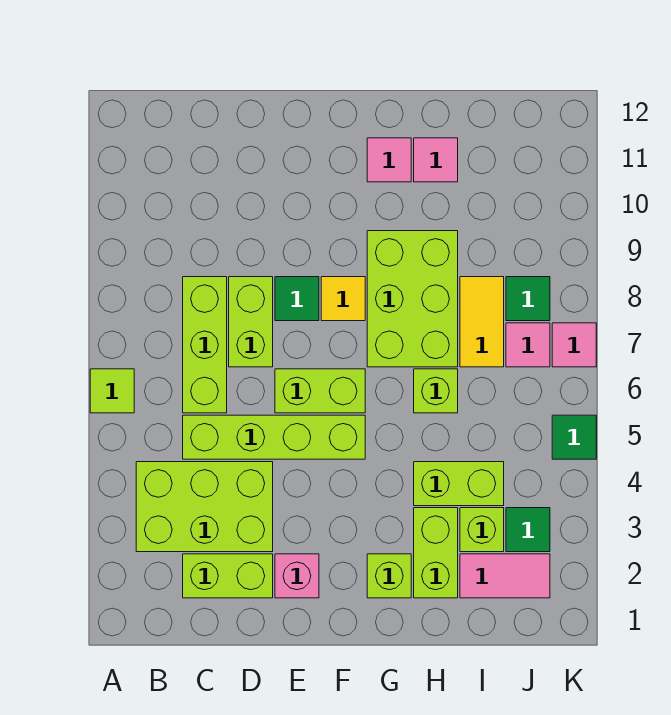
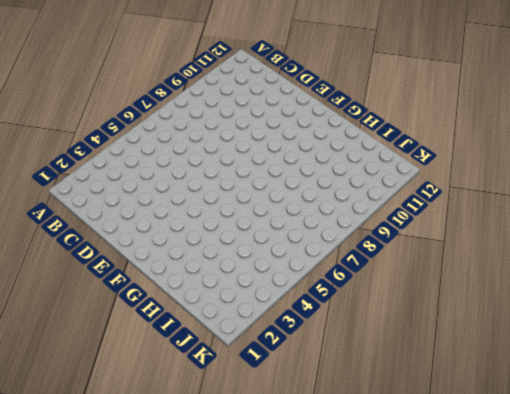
none -> lime tile A6 level 1
none -> lime brick B3:D4 level 1
none -> lime brick C2:D2 level 1

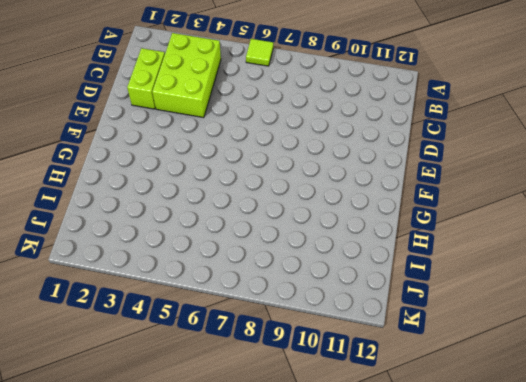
none -> lime brick C5:F5 level 1
none -> lime brick C6:C8 level 1
none -> lime brick D7:D8 level 1

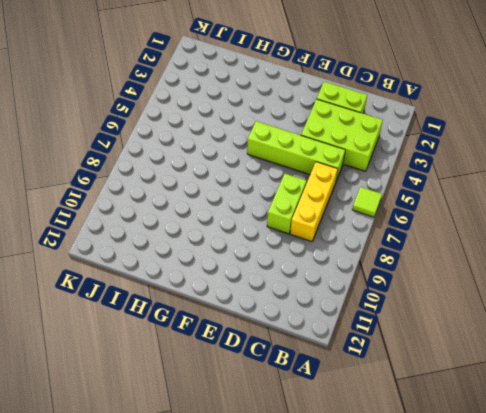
yellow brick C6:C8 level 1 -> lime brick C6:C8 level 1
none -> pink brick E2 level 1
none -> lime brick E6:F6 level 1
none -> green tile E8 level 1

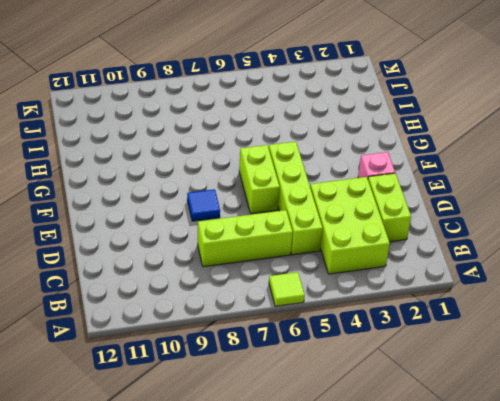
blue tile E8 level 1 -> green tile E8 level 1
none -> lime brick D7:D8 level 1
none -> yellow tile F8 level 1
none -> lime brick G2 level 1

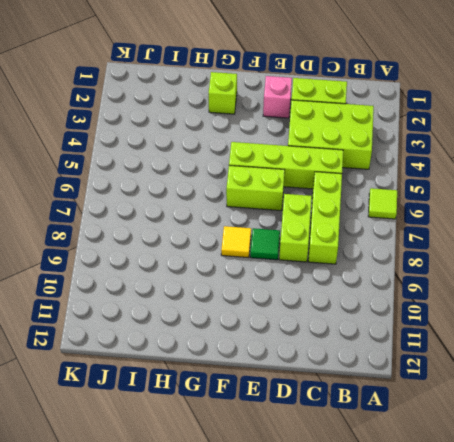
none -> lime brick G7:H9 level 1
none -> pink tile G11 level 1
none -> lime brick H2:H3 level 1

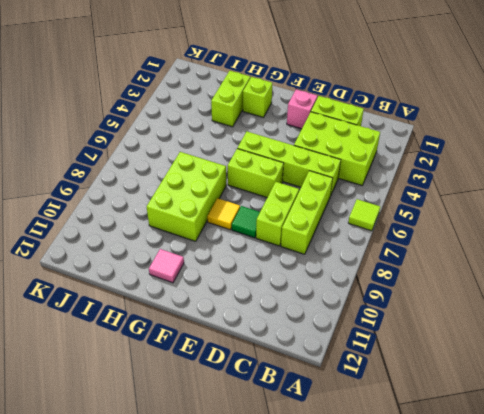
none -> lime brick H4:I4 level 1
none -> lime brick H6 level 1
none -> pink tile H11 level 1

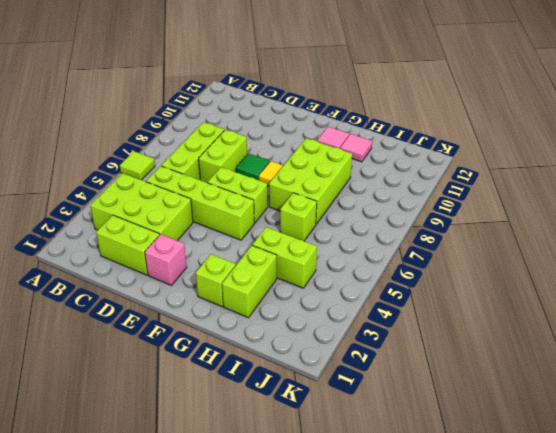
none -> pink tile I2:J2 level 1
none -> lime brick I3 level 1
none -> yellow tile I7:I8 level 1

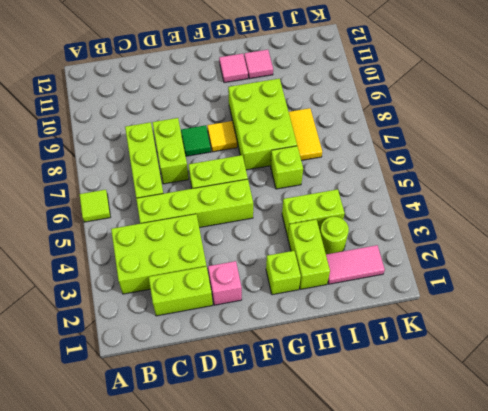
lime round brick I3 level 1 -> lime brick I3 level 1
none -> green tile J3 level 1
none -> pink tile J7 level 1
none -> green tile J8 level 1

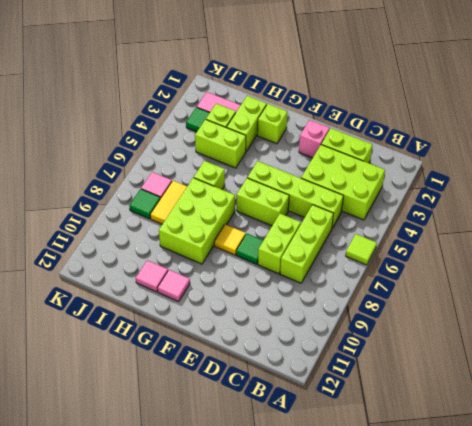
none -> green tile K5 level 1
none -> pink tile K7 level 1

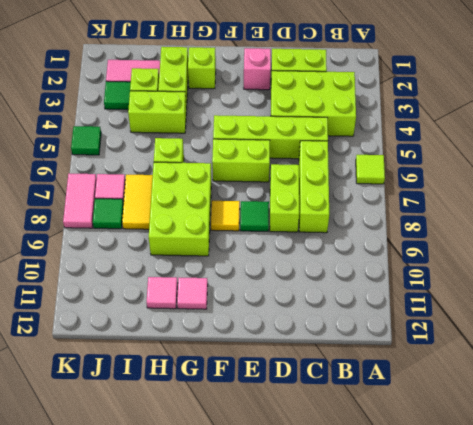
pink tile K7:K8 level 1 -> pink tile K7 level 1

